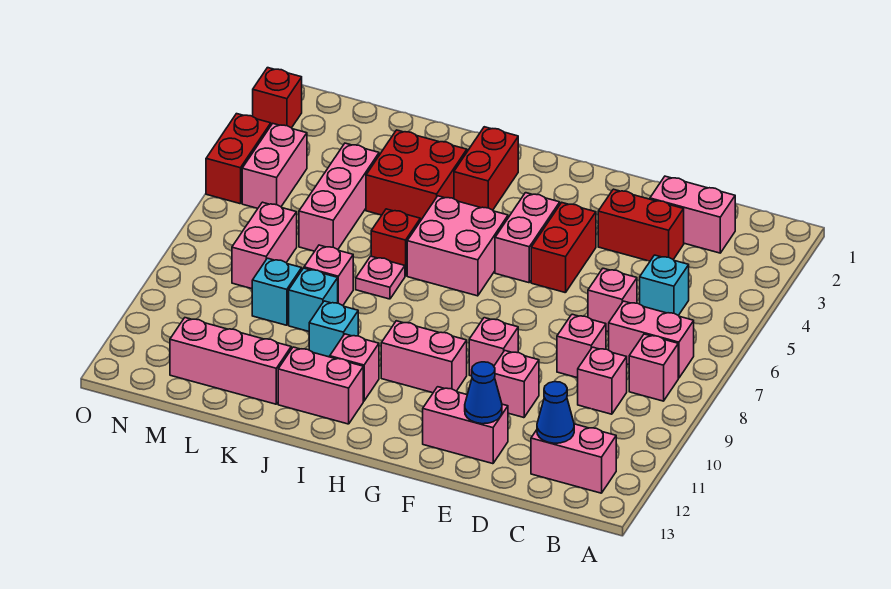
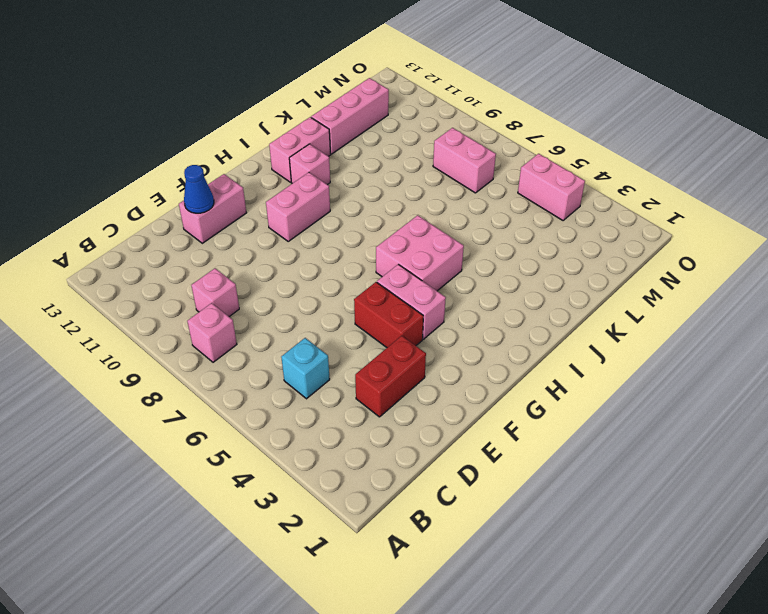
none -> pink brick B7:C7 level 1
none -> pink brick B12:C12 level 1
none -> pink brick C2:D2 level 1
none -> pink brick D6 level 1

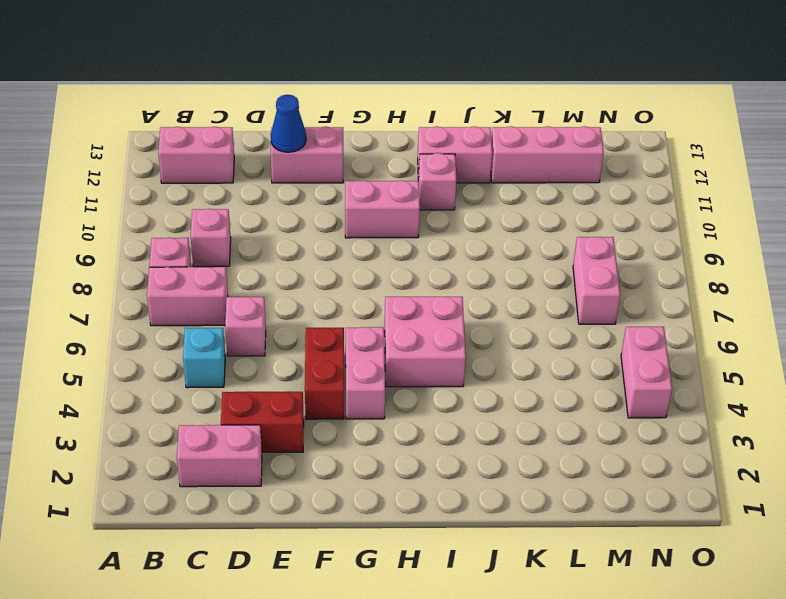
none -> pink brick D8 level 1
none -> pink brick E10 level 1
none -> pink brick F9 level 1
none -> red brick I2:I3 level 1

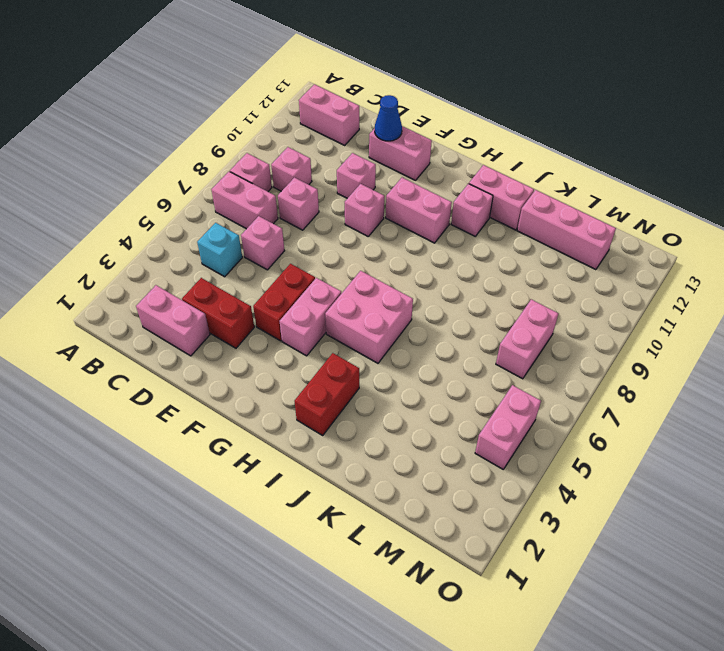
none -> red brick J3:K4 level 1
none -> red brick J6 level 1
none -> pink plate J7 level 1
none -> cyan brick J10 level 1

